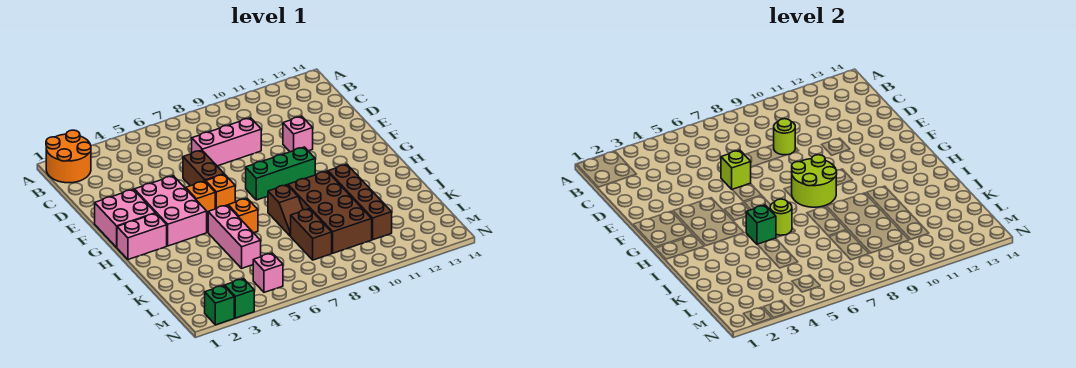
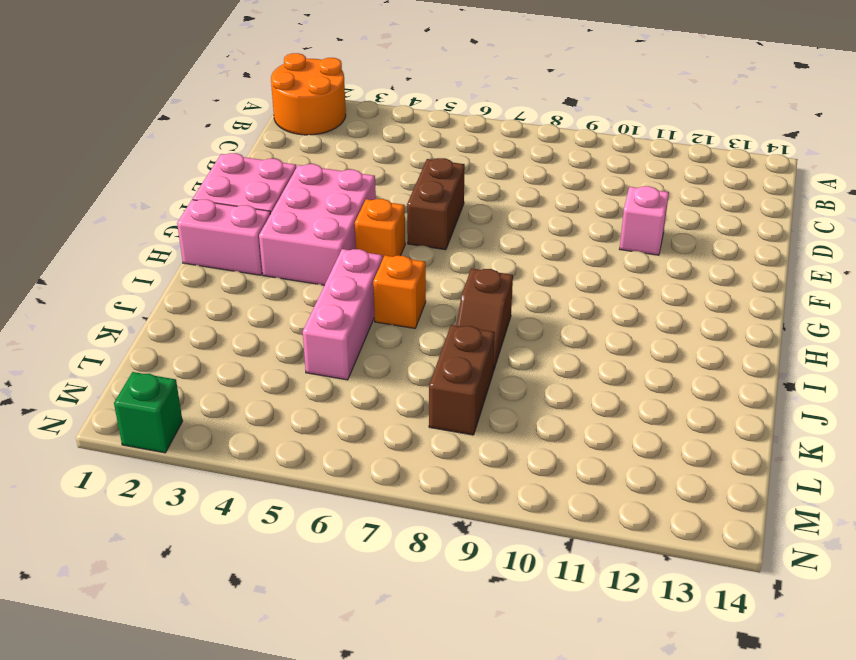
none -> pink brick D7:D9 level 1
none -> orange brick G6 level 1
none -> green brick G8:G10 level 1

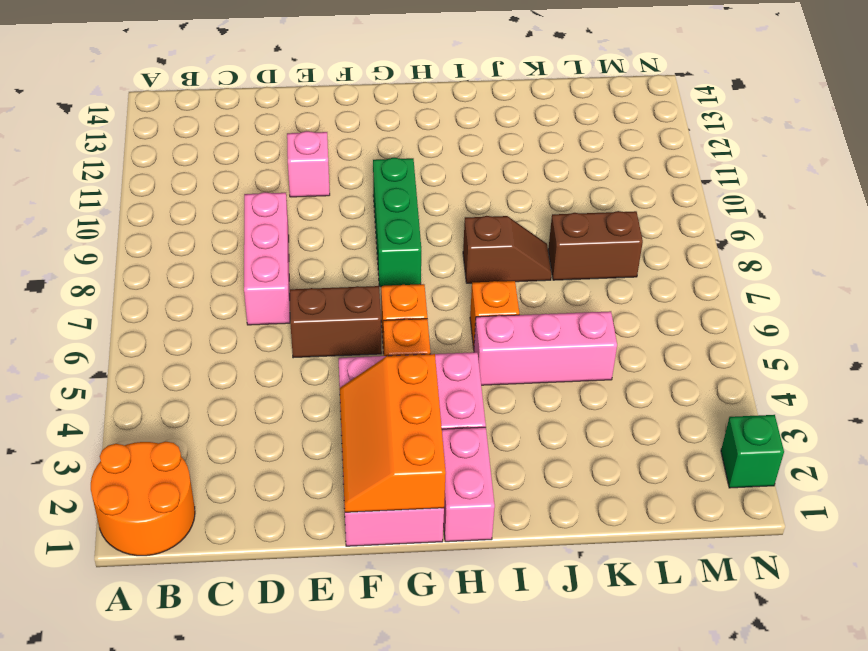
orange slope F1:G3 level 2 top G -> none
none -> brown brick I9:L10 level 1
none -> brown brick I11:L11 level 1
none -> pink brick M5 level 1

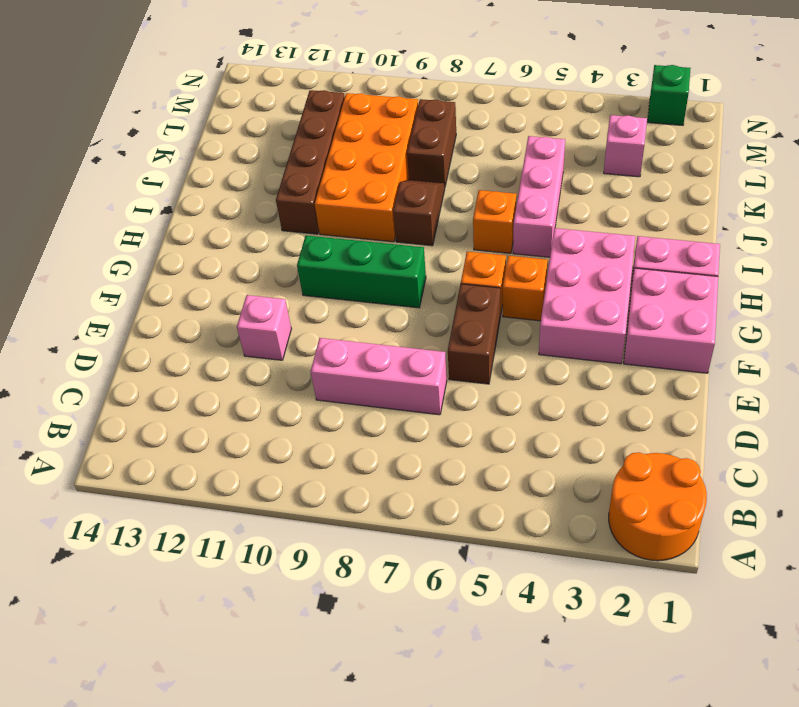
orange brick I9:L10 level 1 -> brown brick I9:L10 level 1
pink brick L3 level 1 -> pink brick M5 level 1
none -> green brick N3 level 1
none -> lime round brick D9 level 2
none -> lime brick E6 level 2

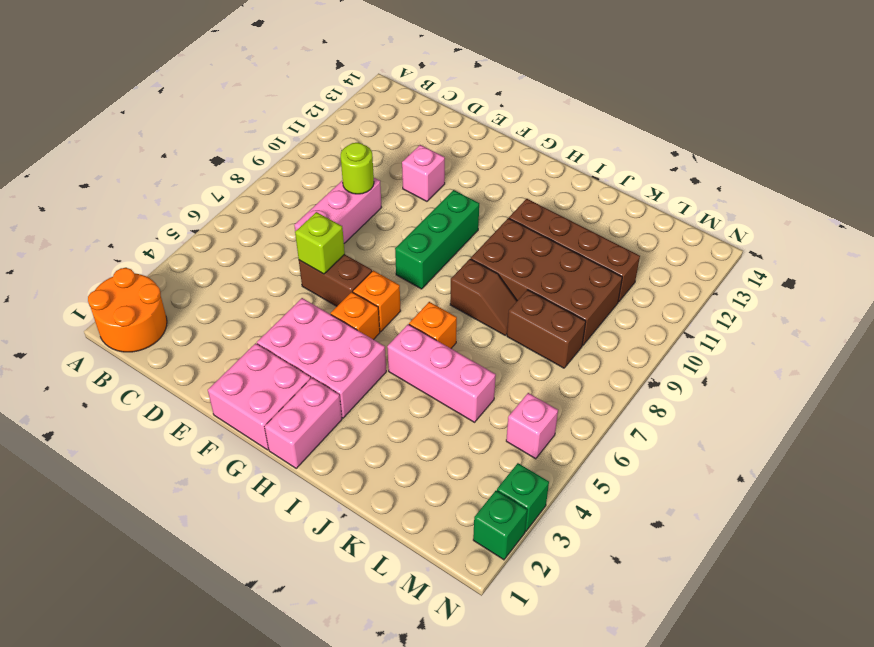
none -> lime round brick G8:H9 level 2
none -> green brick I5 level 2
none -> lime round brick I6 level 2

